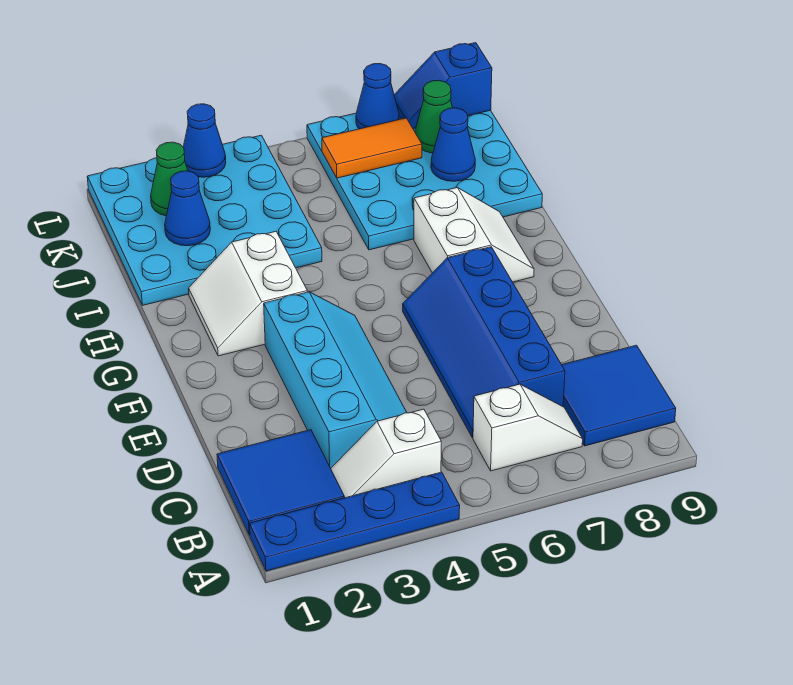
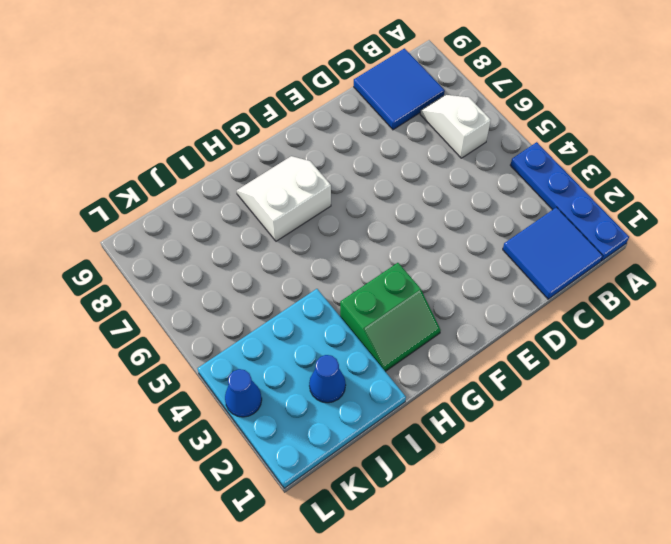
green slope G2:H3 level 1 top 3 -> white slope G2:H3 level 1 top 3
none -> white slope B3:B4 level 1 top 4
none -> cyan slope C3:F4 level 1 top 3
none -> blue slope C6:F7 level 1 top 7

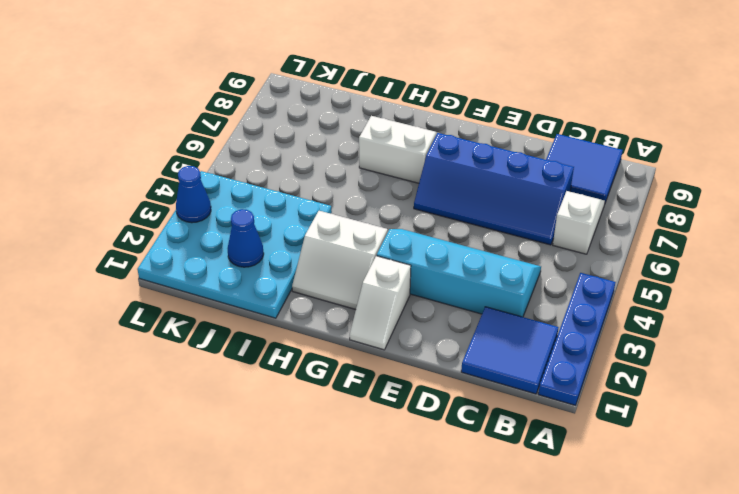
white slope F1:F2 level 1 top 2 -> white slope B3:B4 level 1 top 4
none -> cyan plate I6:L9 level 1
none -> blue cone J8 level 2
none -> green cone K2 level 2

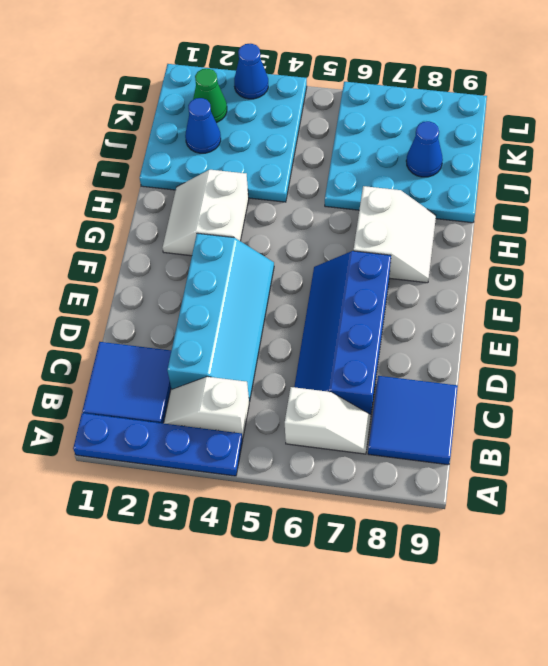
none -> orange tile K6:K7 level 2
none -> green cone K8 level 2
none -> blue cone L7 level 2

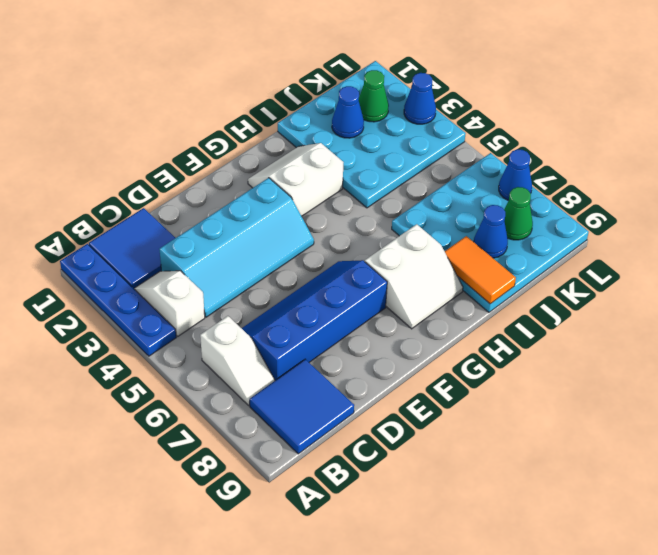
orange tile I8:I9 level 2 -> orange tile K6:K7 level 2
none -> blue slope L8:L9 level 2 top 9

